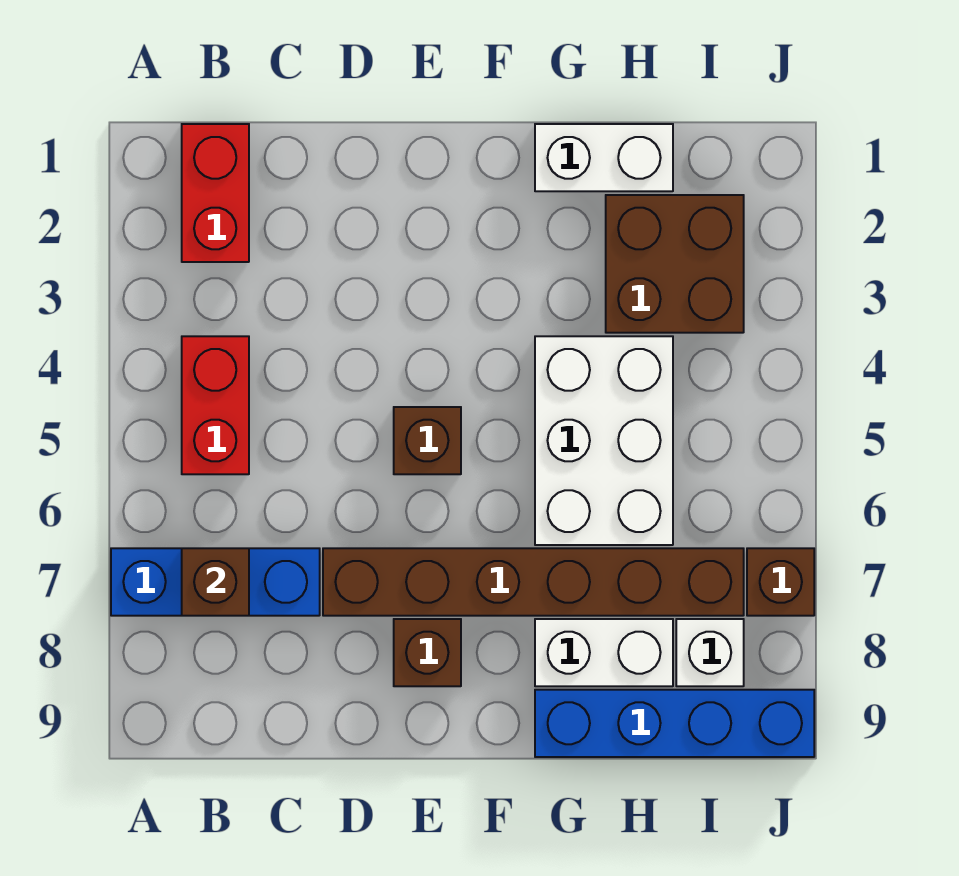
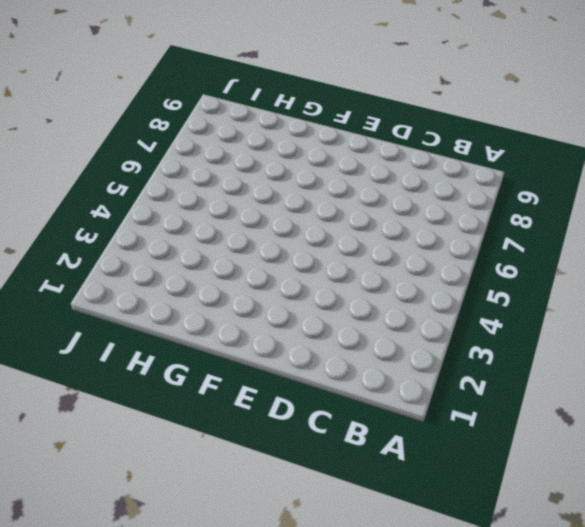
none -> blue brick A7:C7 level 1
none -> red brick B1:B2 level 1
none -> red brick B4:B5 level 1

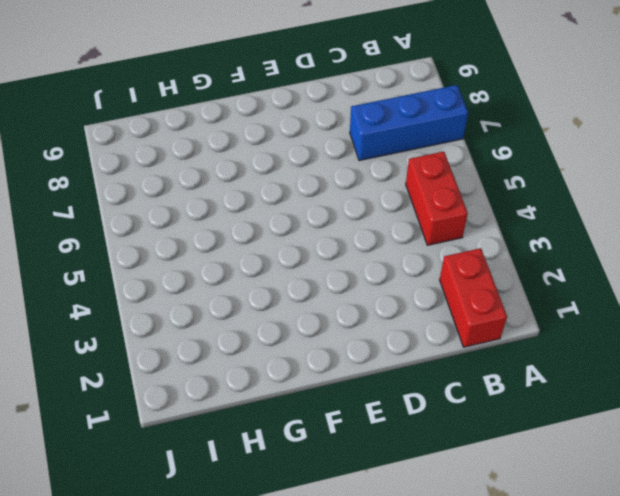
none -> brown brick D7:I7 level 1
none -> brown brick E5 level 1
none -> brown brick E8 level 1

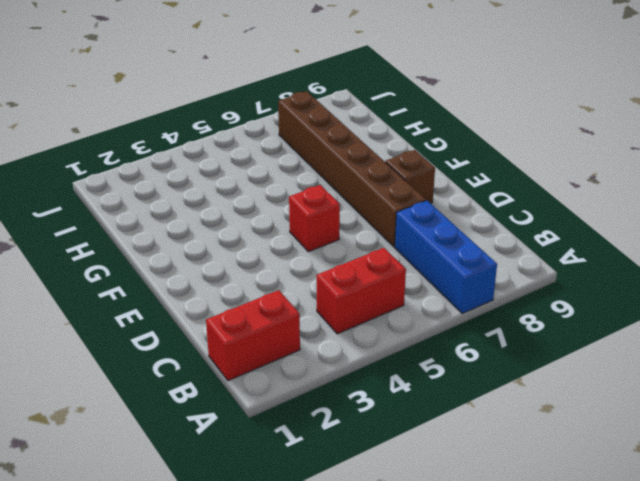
red brick E5 level 1 -> brown brick E5 level 1
none -> white brick G1:H1 level 1
none -> white brick G4:H6 level 1
none -> white brick G8:H8 level 1

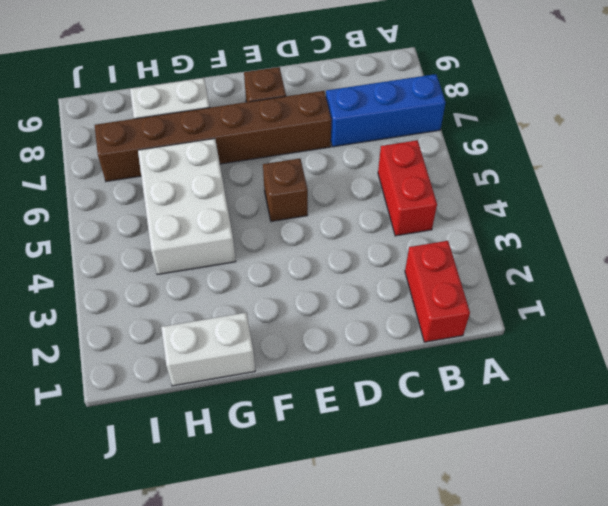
none -> blue brick G9:J9 level 1
none -> brown brick H2:I3 level 1
none -> white brick I8 level 1

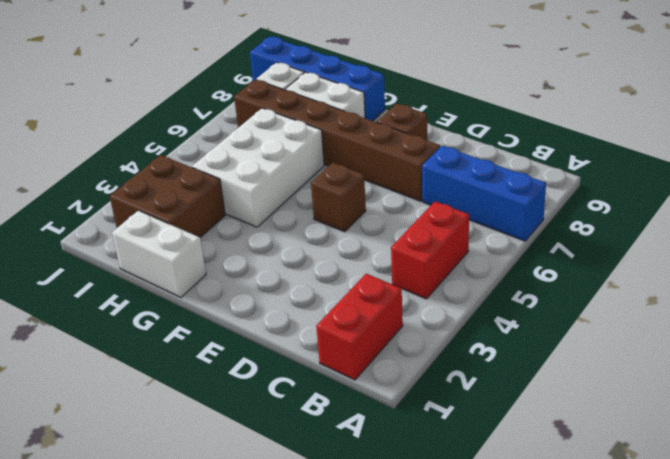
none -> brown brick J7 level 1
none -> brown brick B7 level 2

